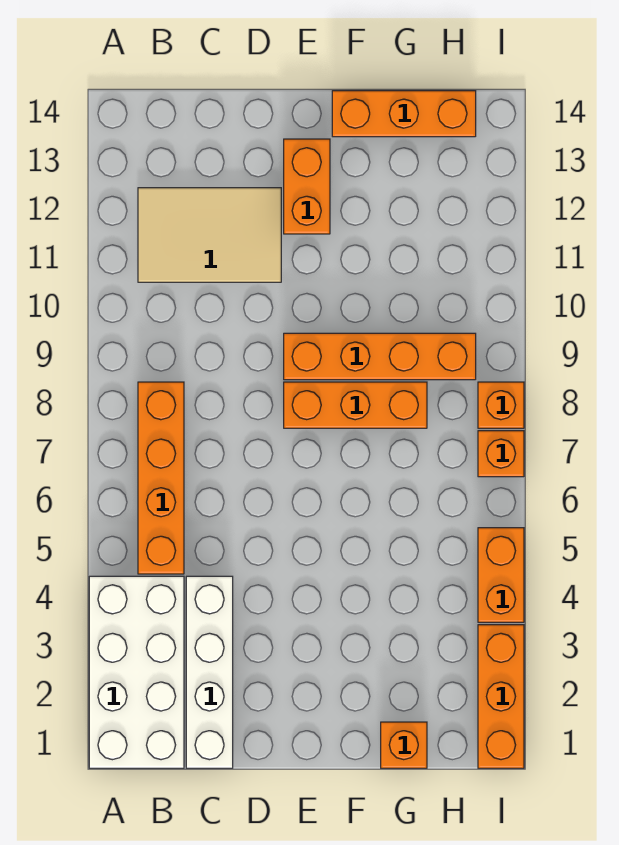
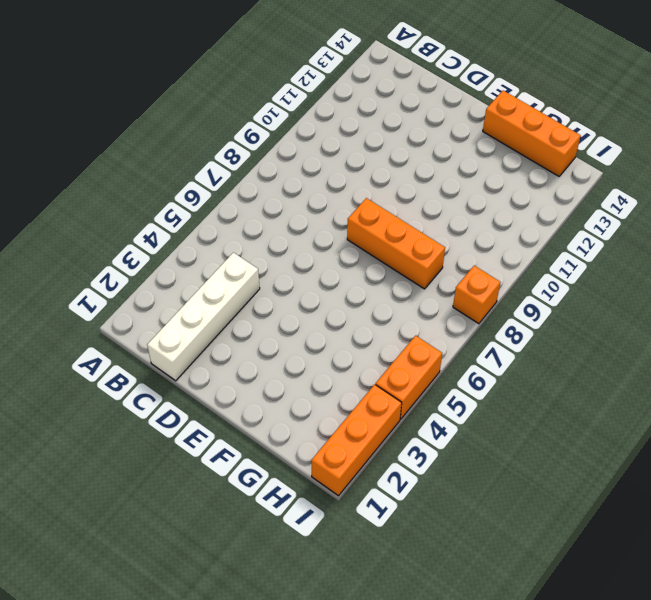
none -> white brick A1:B4 level 1
none -> orange brick B5:B8 level 1
none -> tan tile B11:D12 level 1

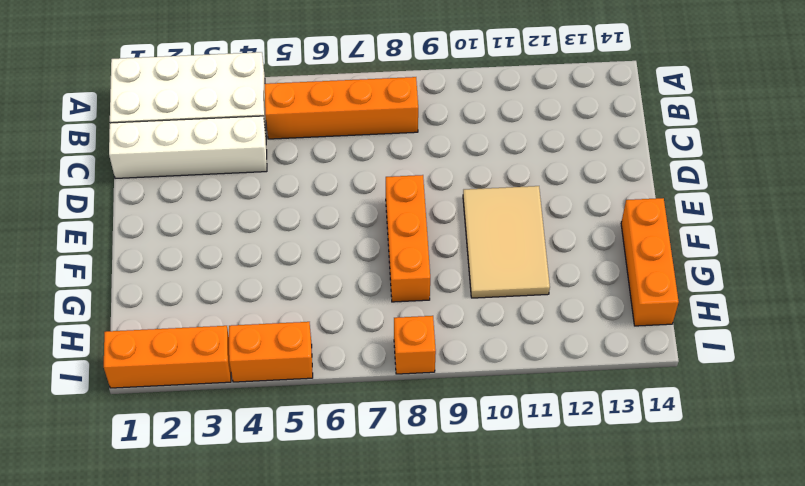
tan tile E10:G11 level 1 -> tan tile B11:D12 level 1
none -> orange brick E9:H9 level 1
none -> orange brick E12:E13 level 1
none -> orange brick G1 level 1

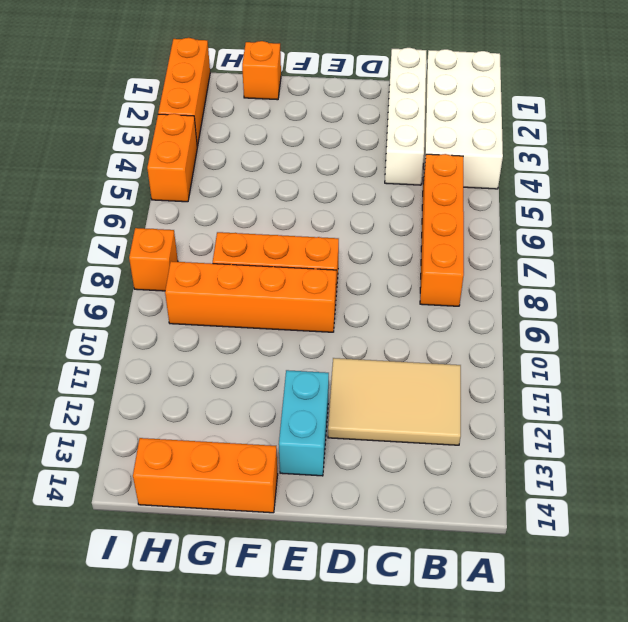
cyan brick E12:E13 level 1 -> orange brick E12:E13 level 1
none -> orange brick I7 level 1

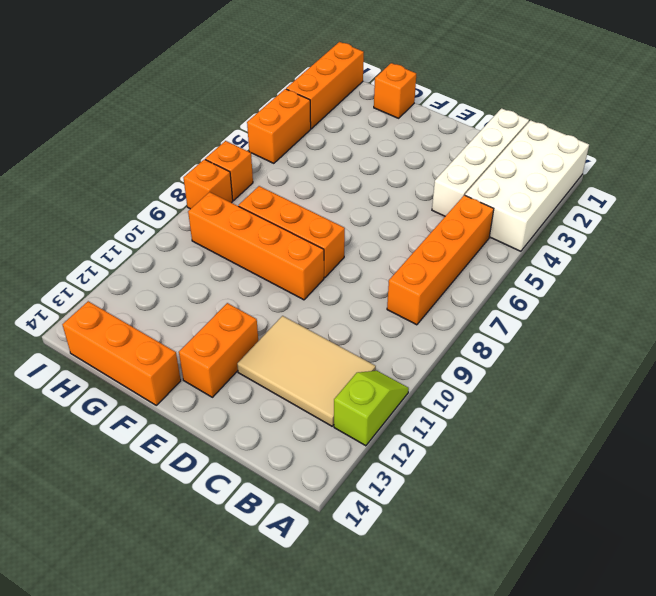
lime slope A11:A12 level 1 top 12 -> none

